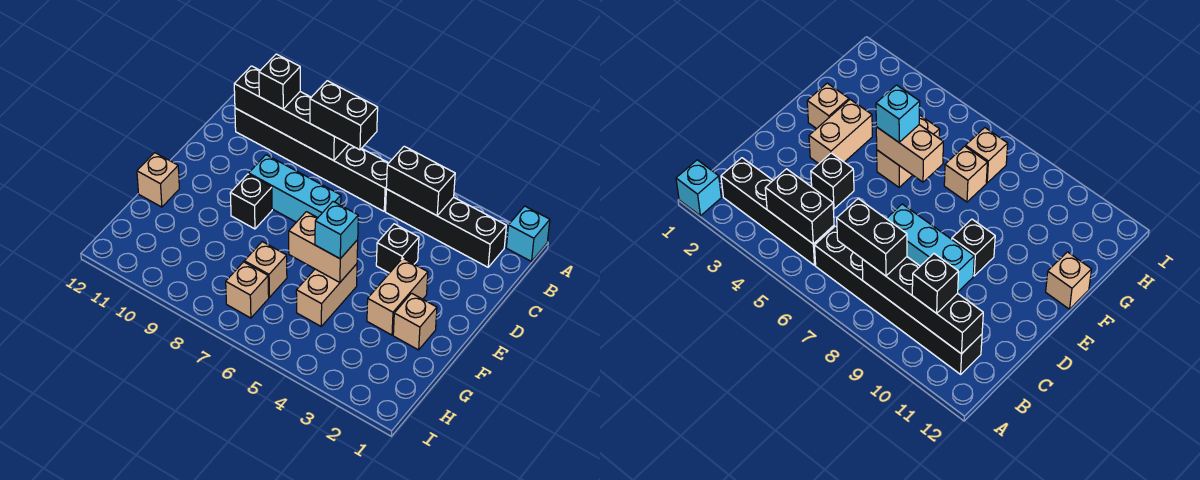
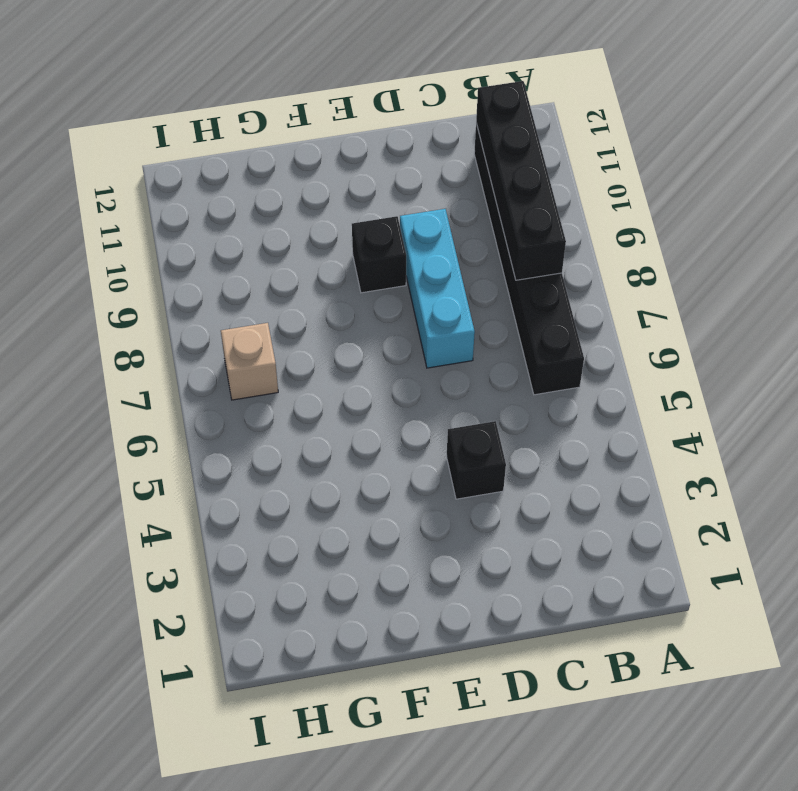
none -> cyan brick A1 level 1
none -> black brick B2:B5 level 1
none -> tan brick E3:F3 level 1

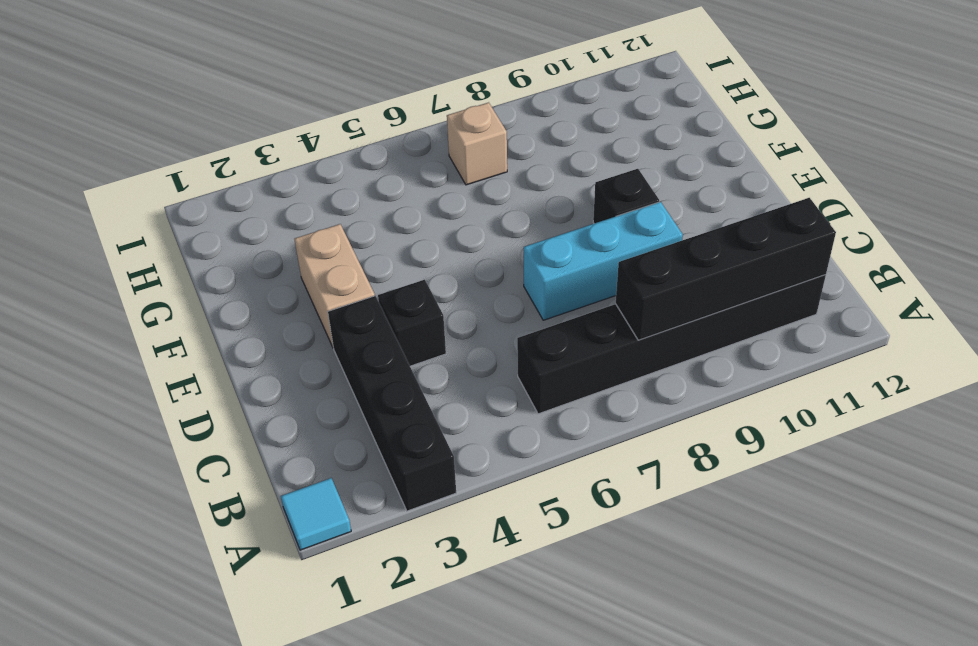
cyan tile A1 level 1 -> cyan brick A1 level 1
black brick A3:D3 level 1 -> black brick B2:B5 level 1
none -> tan brick F2 level 1
none -> tan brick F5:G5 level 1
none -> tan brick F12 level 1

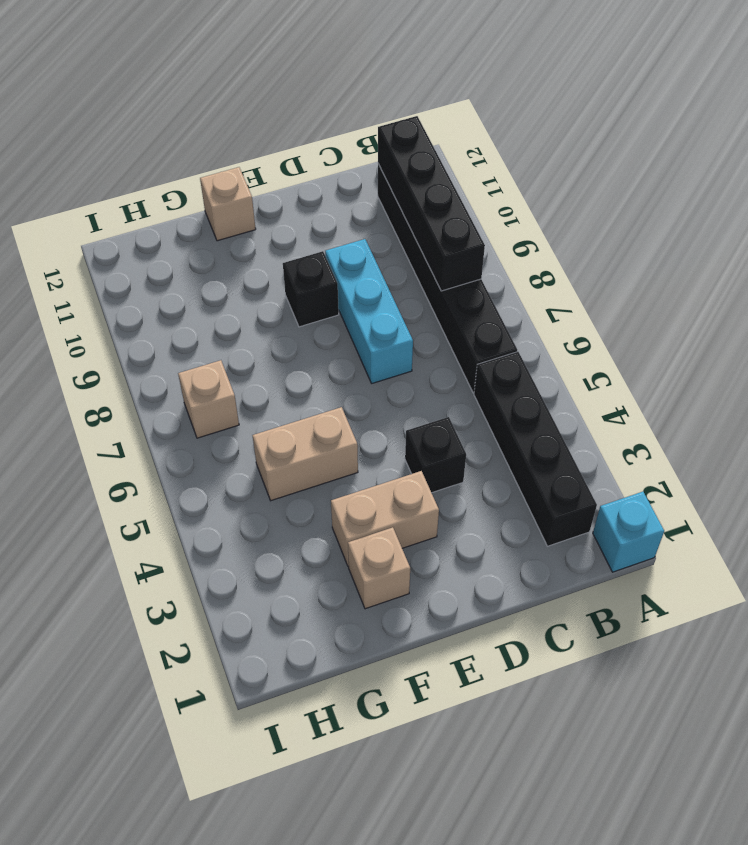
none -> tan brick G7 level 1
none -> black brick B4:B5 level 2
none -> tan brick F5:F6 level 2

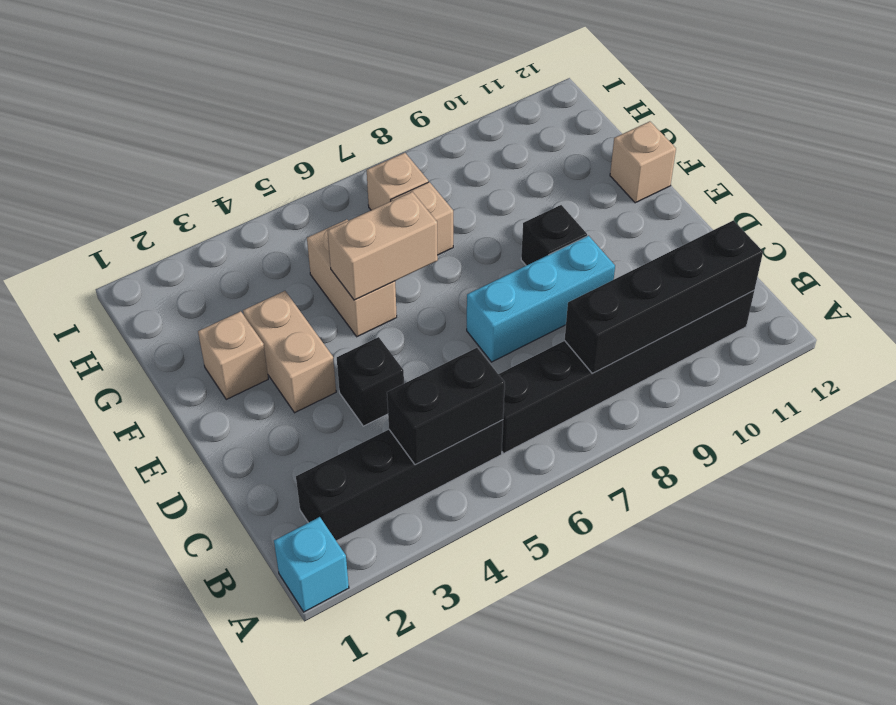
none -> black brick B7:B8 level 3
none -> black brick B10 level 3
none -> cyan brick F5 level 3

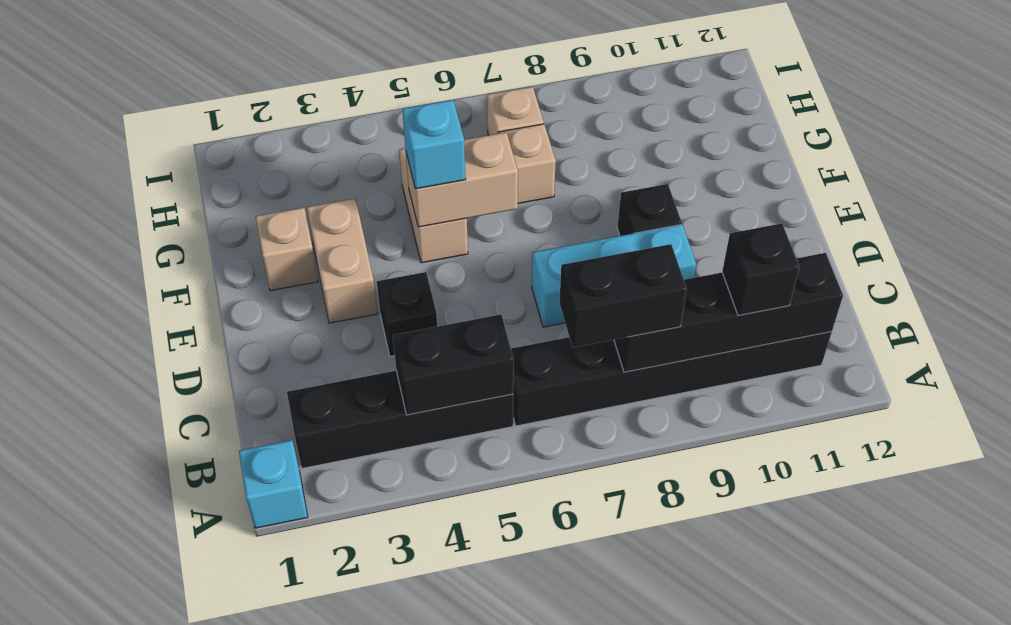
none -> tan brick F12 level 1

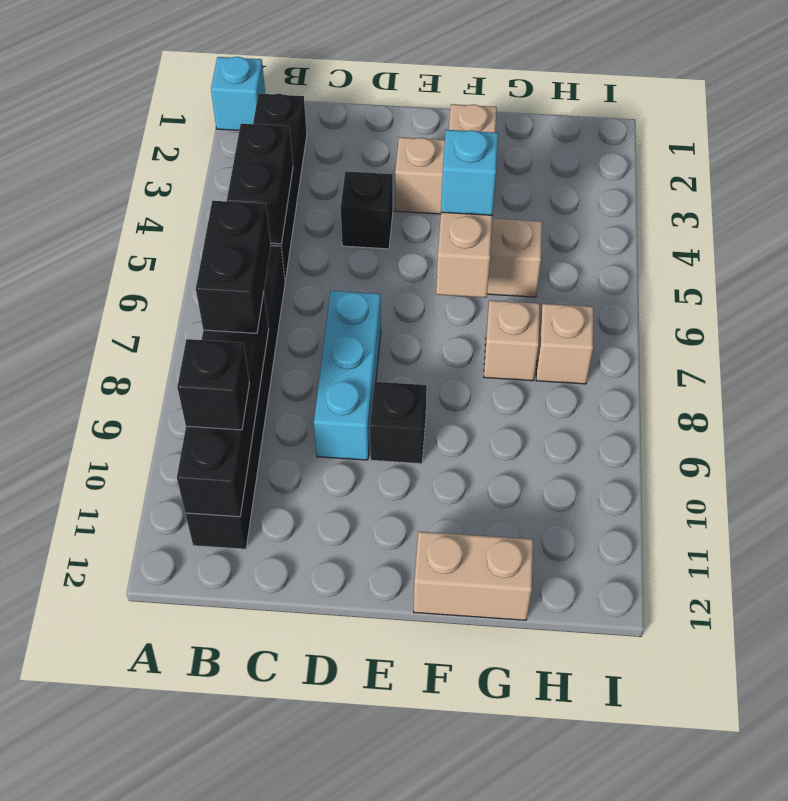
tan brick F12:G12 level 1 -> tan brick F12 level 1

